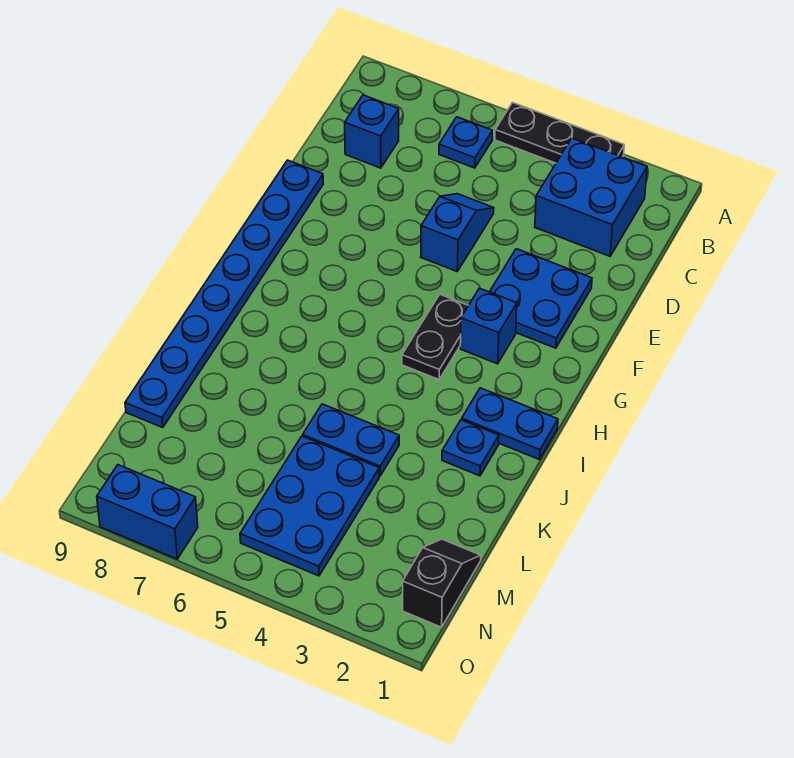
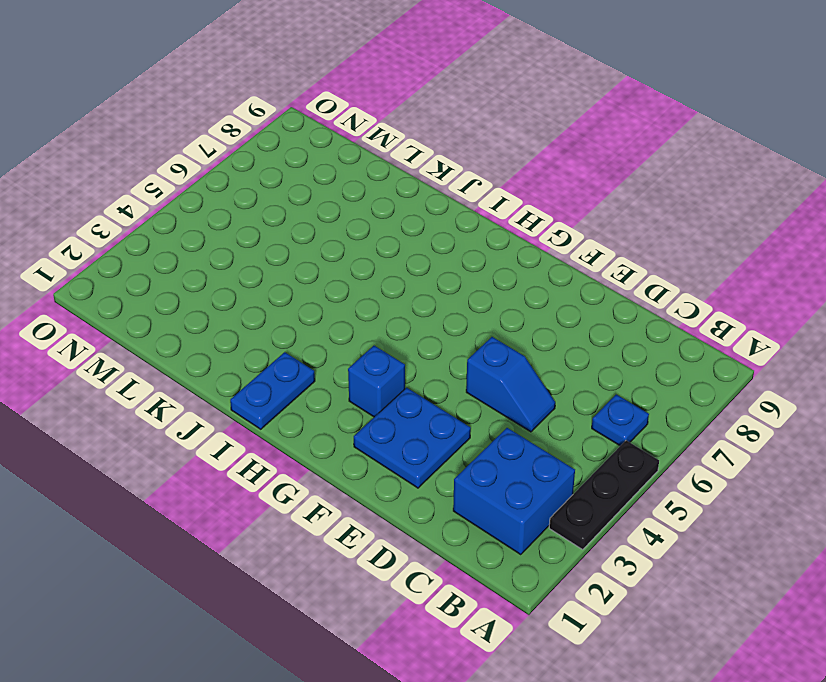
none -> blue brick C8 level 1
none -> blue plate E9:L9 level 1
none -> black plate G4:H4 level 1

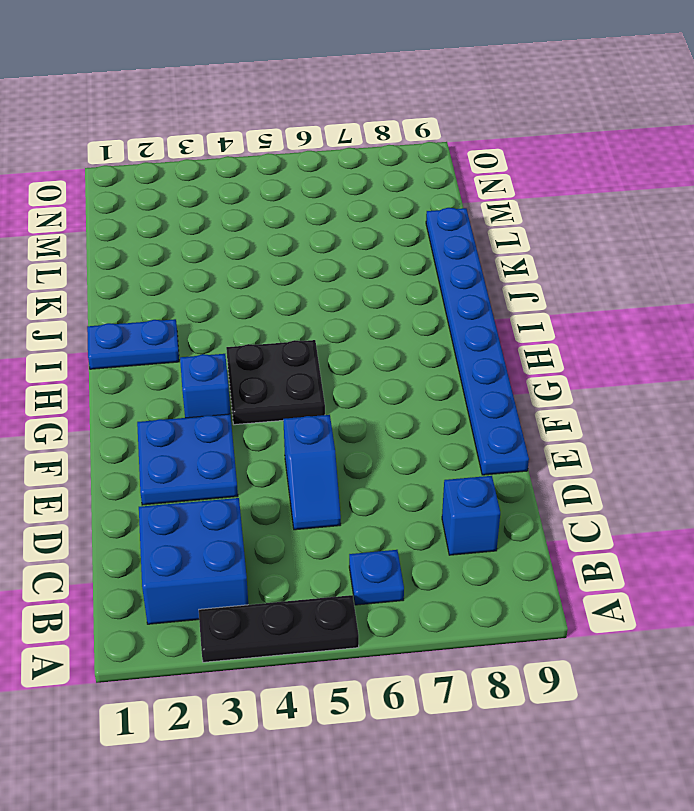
black plate G4:H5 level 1 -> black plate G4:H4 level 1
none -> blue plate J2 level 1
none -> blue plate K4:K5 level 1
none -> blue plate L4:N5 level 1

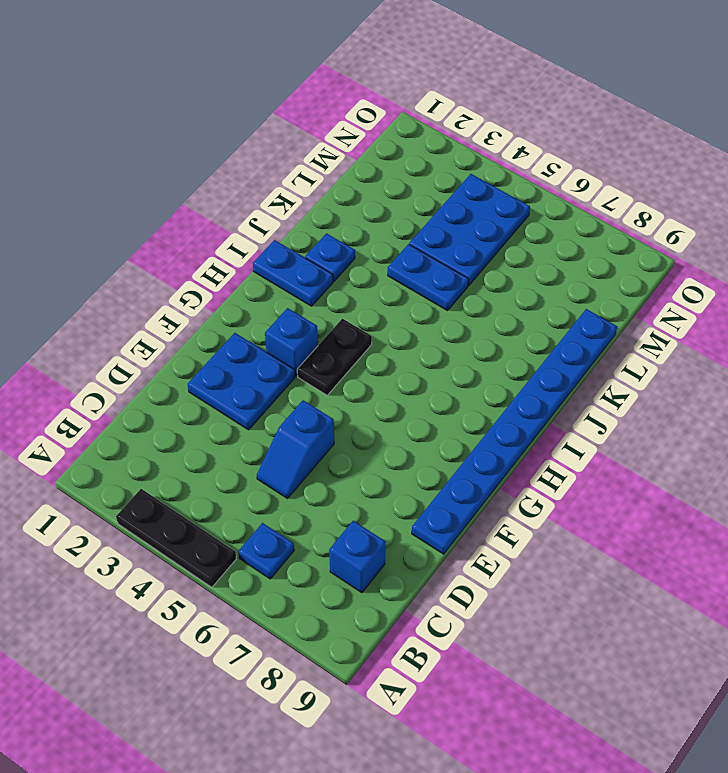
none -> blue brick B2:C3 level 1
none -> black slope M1:N1 level 1 top N
none -> blue brick O7:O8 level 1

